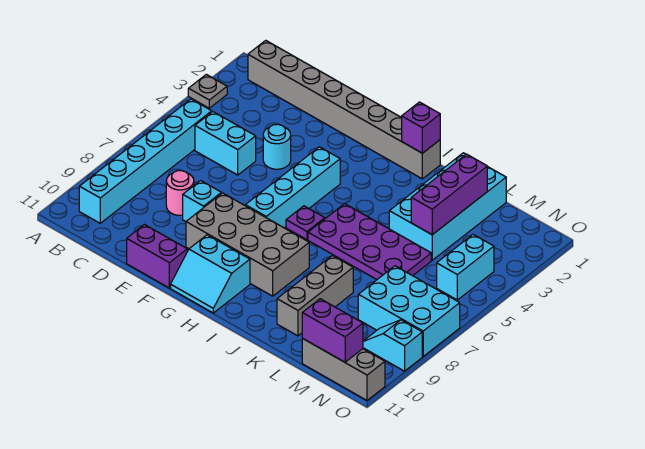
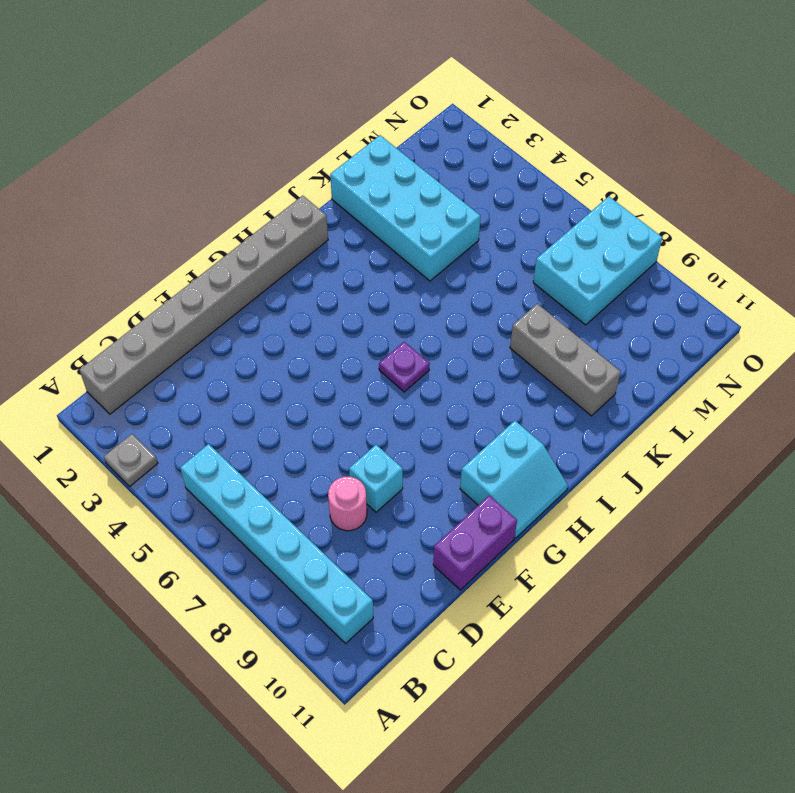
none -> cyan brick C5:D5 level 1
none -> cyan round brick E4 level 1
none -> grey brick F8:I9 level 1

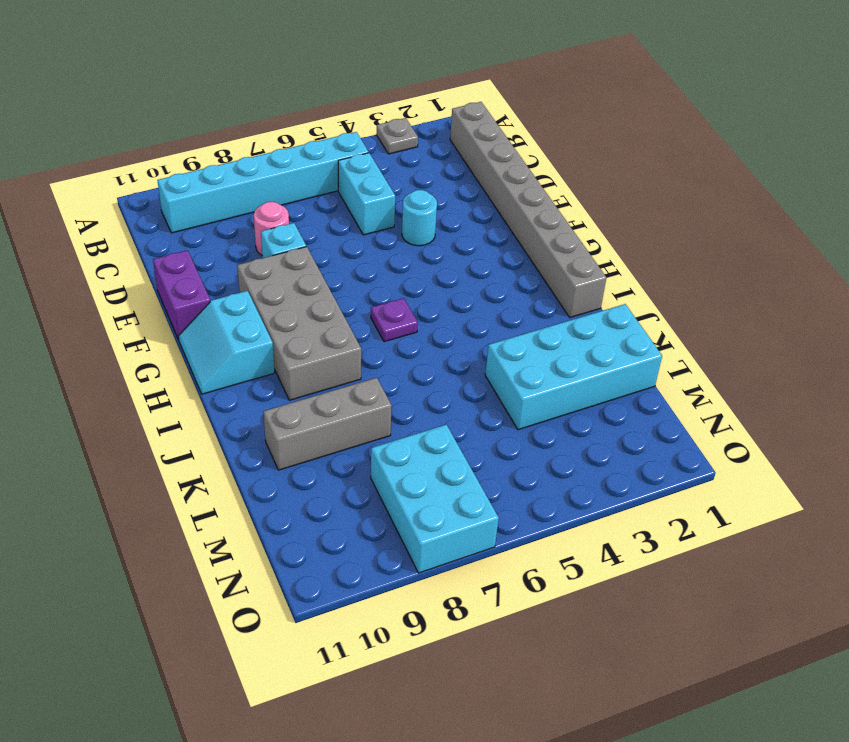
none -> cyan brick G4:G7 level 1
none -> purple plate I5:L6 level 1
none -> grey brick M11:O11 level 1

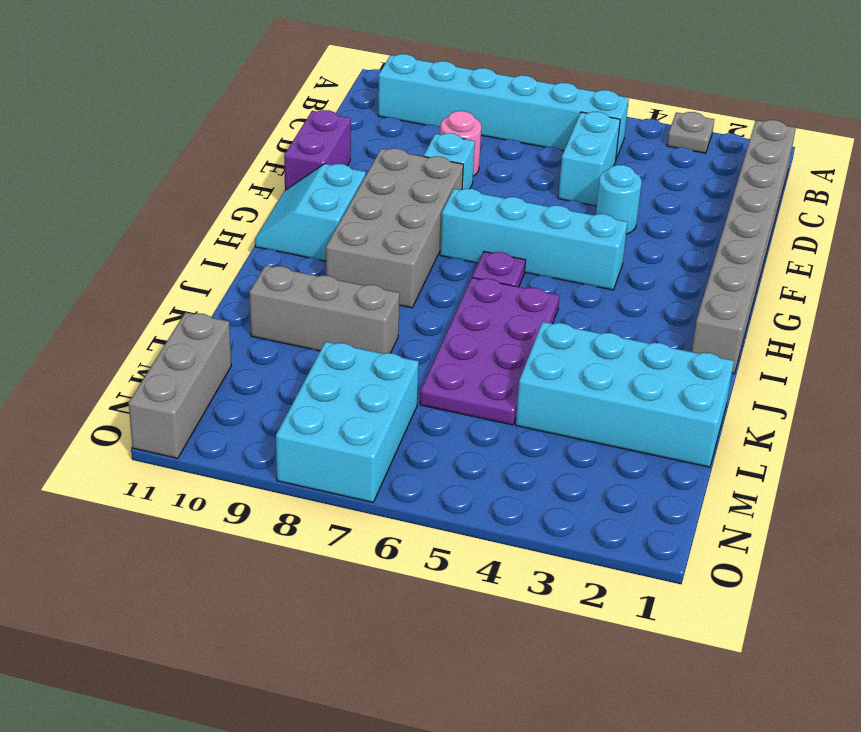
none -> cyan brick N4:N5 level 1
none -> cyan slope N9:O9 level 1 top O
none -> purple brick I1 level 2

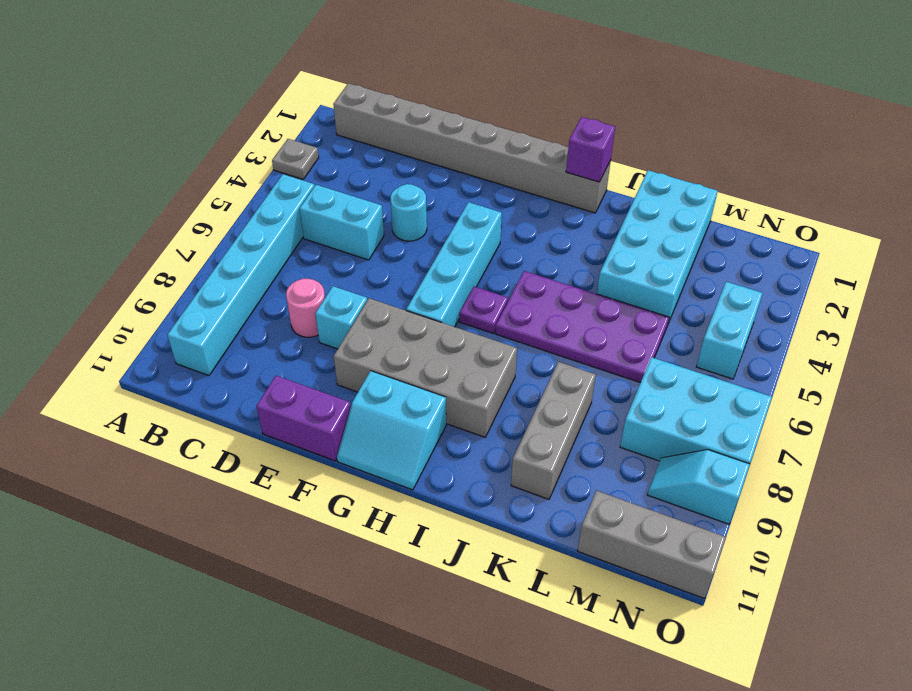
none -> purple brick L2:L4 level 2
none -> purple brick M11:N11 level 2

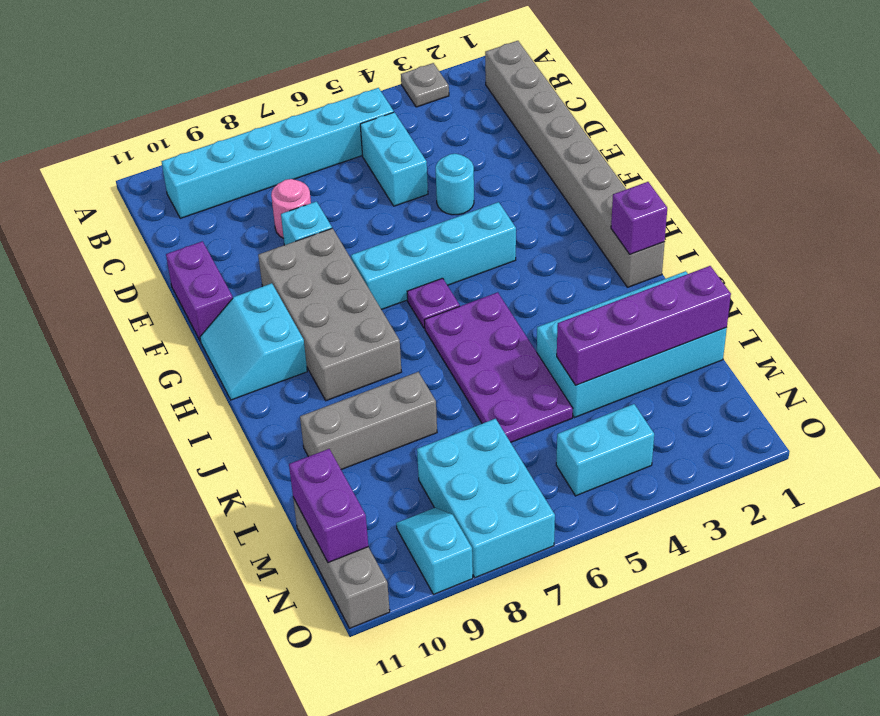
purple brick L1:L4 level 2 -> purple brick L2:L4 level 2

